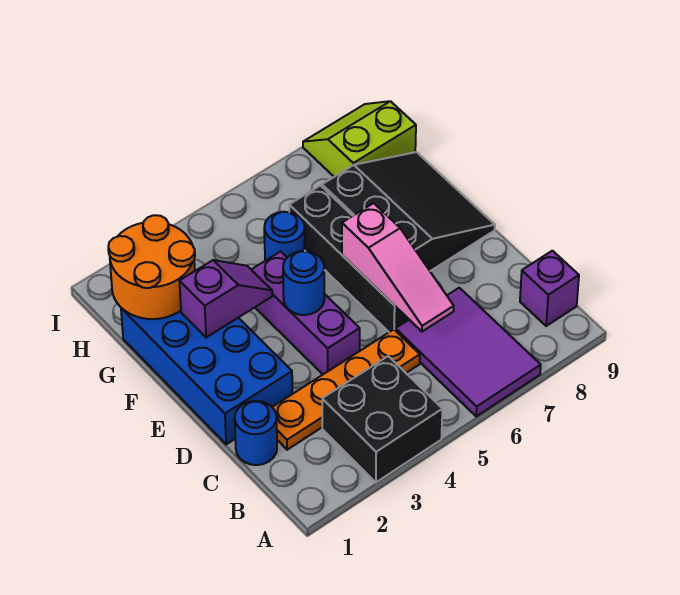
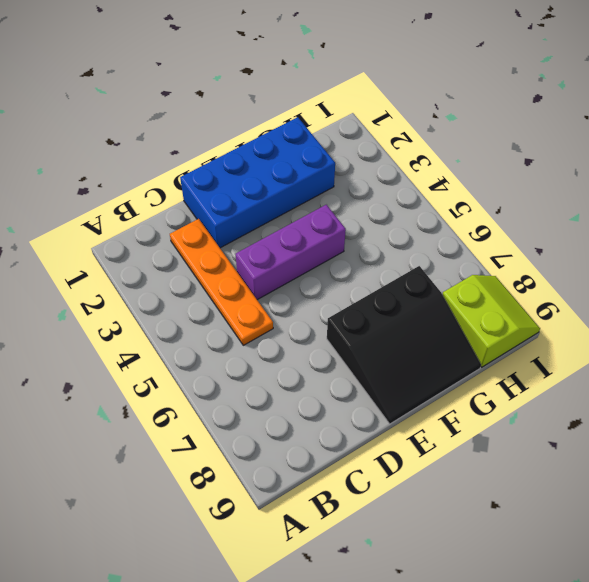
none -> black brick A3:B4 level 1
none -> purple tile A6:C7 level 1
none -> purple brick B9 level 1

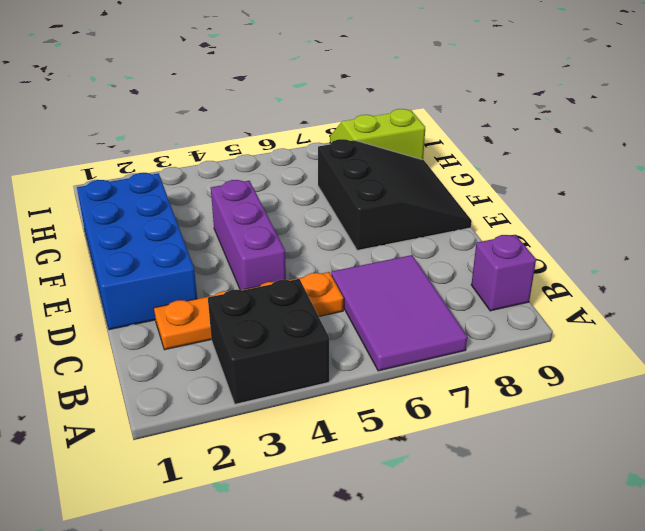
none -> blue round brick C1 level 1
none -> black brick D6:G6 level 1
none -> blue round brick G5 level 1

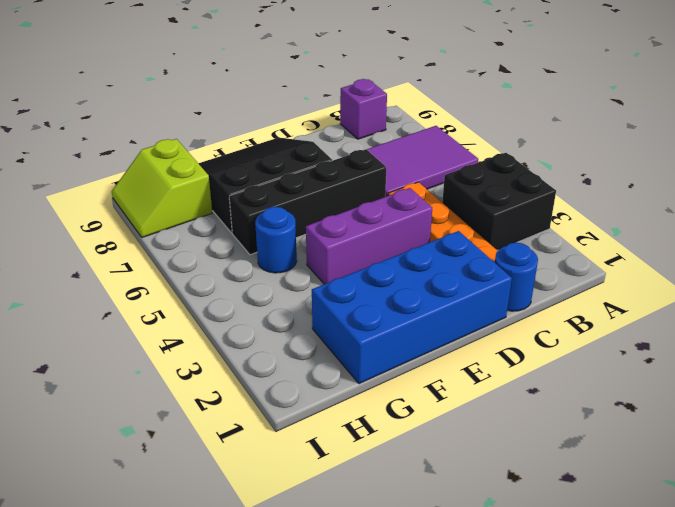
none -> pink slope C6:E6 level 2 top E
none -> blue round brick E4 level 2
none -> purple slope F2:F3 level 2 top 2

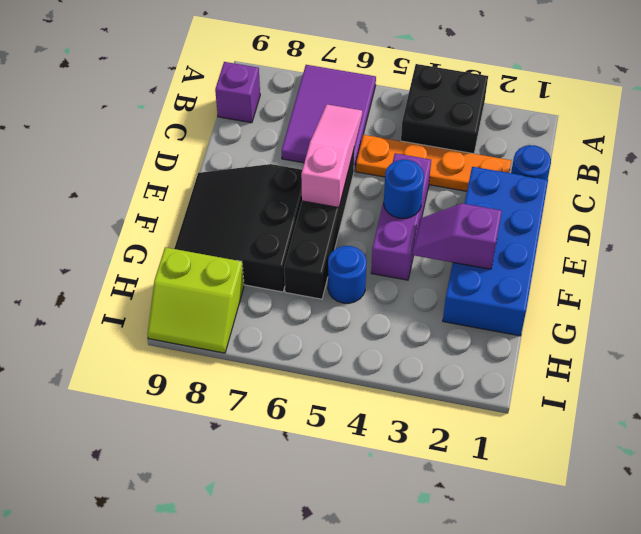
none -> orange round brick G1:H2 level 2

